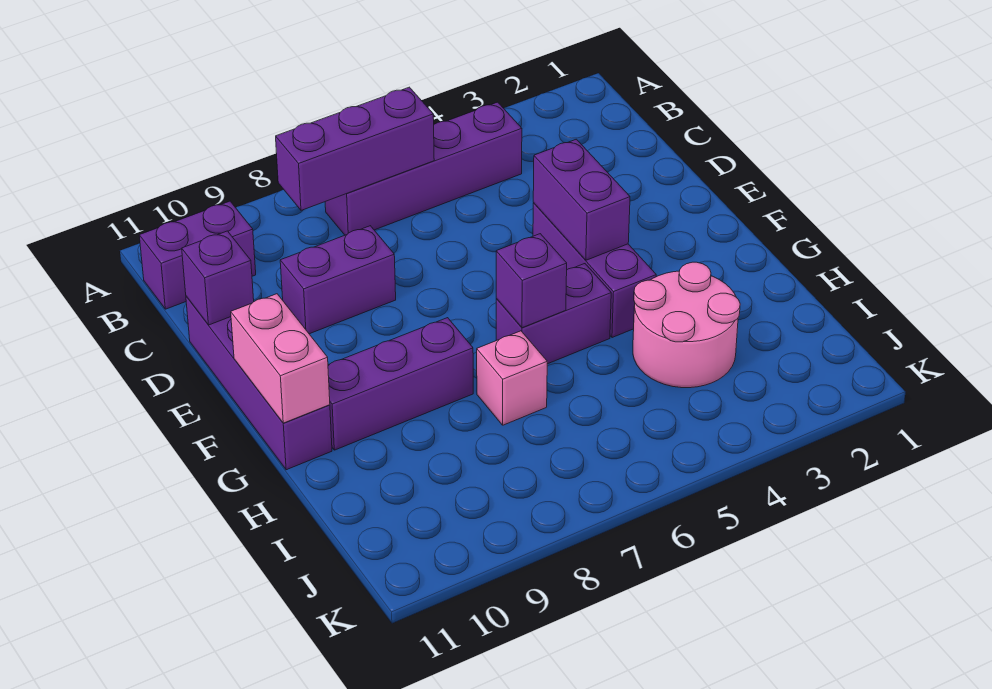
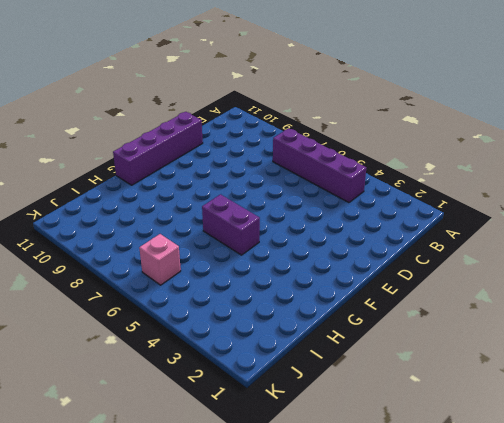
pink brick J6 level 1 -> pink brick H7 level 1
none -> purple brick B10:B11 level 1
none -> purple brick D8:D9 level 1
none -> purple brick E4:G4 level 1

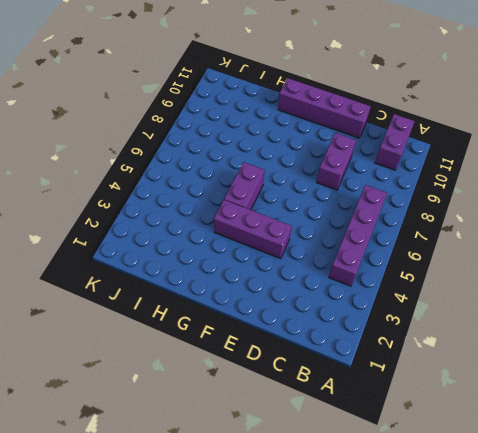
none -> purple brick G8:G10 level 1
none -> pink round brick H3:I4 level 1
none -> pink brick H7 level 1

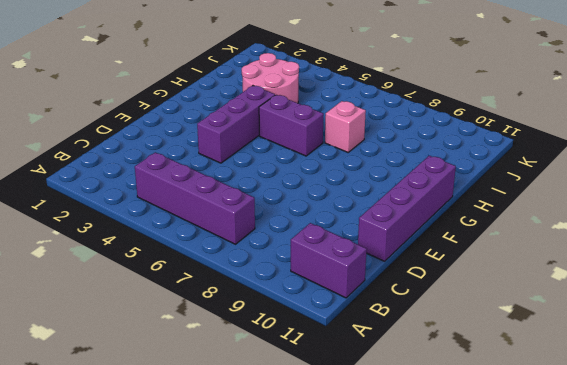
none -> purple brick D8:D9 level 1
none -> purple brick G8:G10 level 1
none -> purple brick B6:B8 level 2

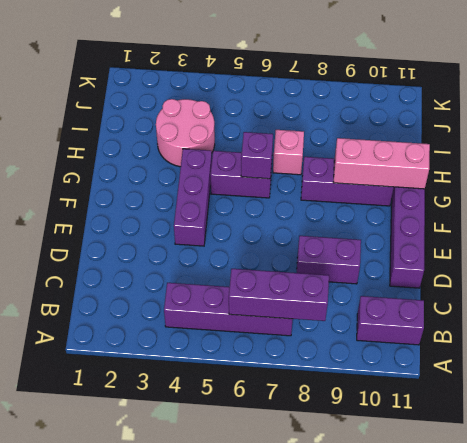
pink brick G9:G11 level 2 -> pink brick F11:G11 level 2
none -> purple brick D11 level 2
none -> purple brick E4:F4 level 2

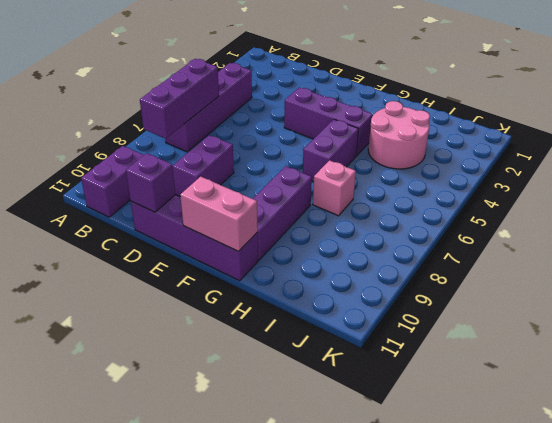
none -> purple brick E4:F4 level 2
none -> purple brick G6 level 2

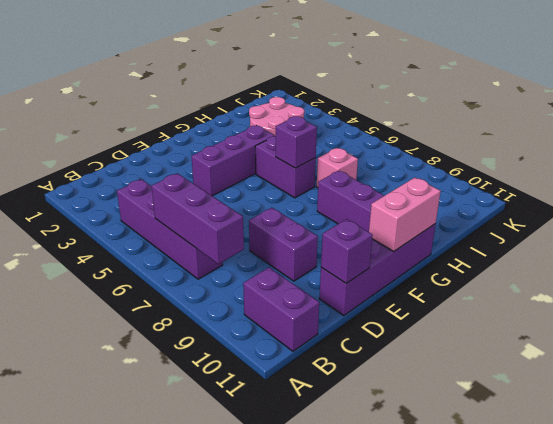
none -> purple brick E4:F4 level 2

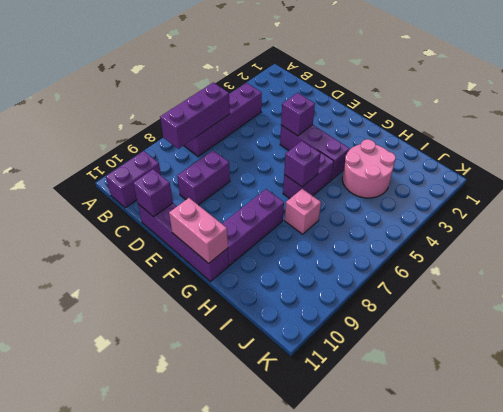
purple brick E4 level 2 -> purple brick E4:F4 level 2

